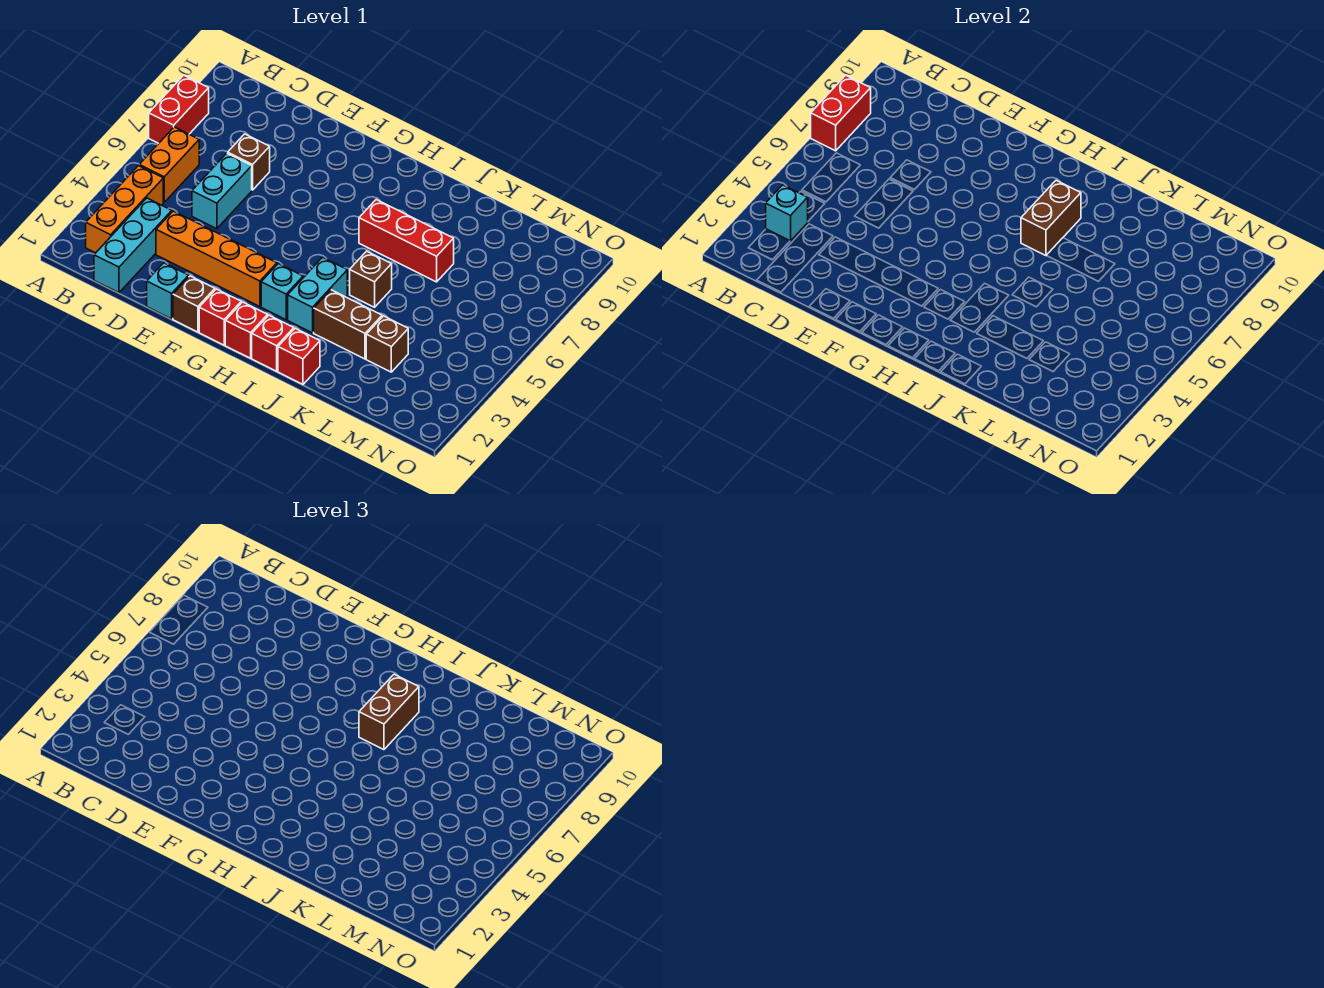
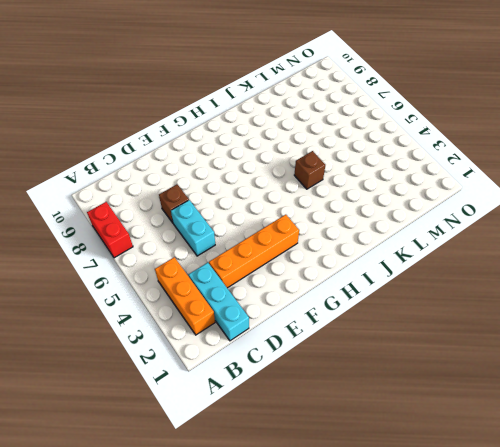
none -> orange brick B5:B6 level 1
none -> cyan brick E1 level 1
none -> brown brick F1 level 1

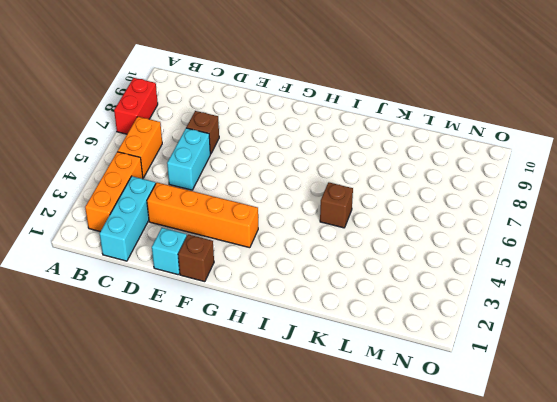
none -> red brick G1 level 1
none -> red brick H1 level 1
none -> cyan brick H3 level 1

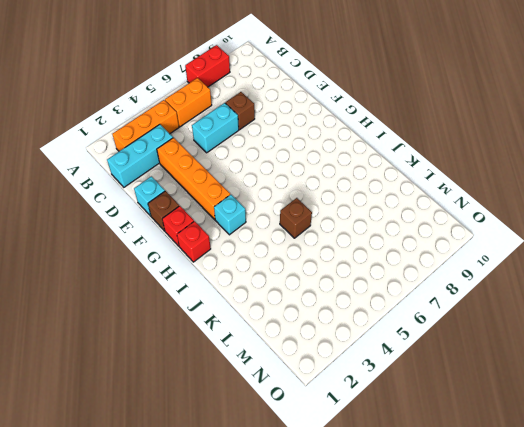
none -> red brick I1 level 1
none -> cyan brick I3:I4 level 1
none -> red brick I7:K7 level 1

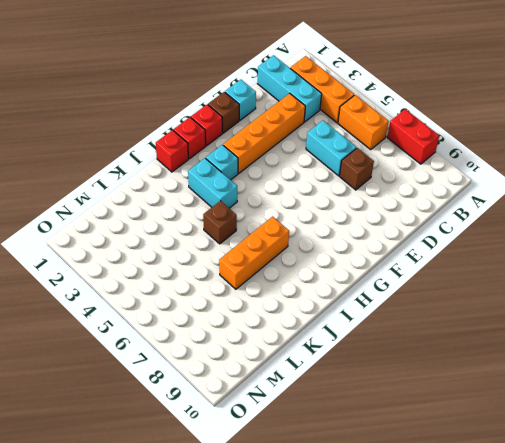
orange brick I7:K7 level 1 -> red brick I7:K7 level 1
none -> red brick J1 level 1
none -> brown brick J3:K3 level 1
none -> brown brick L3 level 1

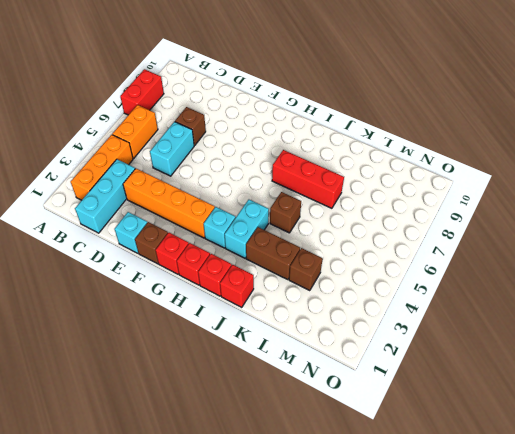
none -> red brick A7:A8 level 2
none -> cyan brick B3 level 2
none -> brown brick I7:I8 level 2

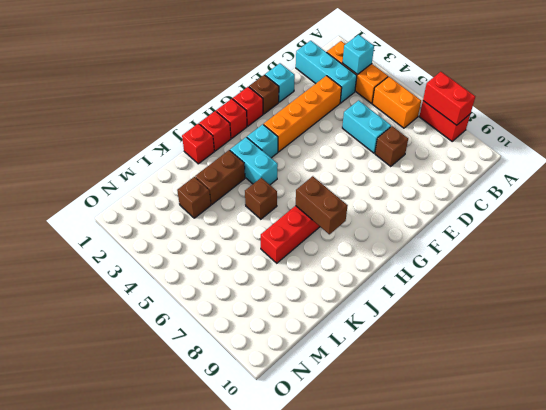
none -> brown brick I7:I8 level 3

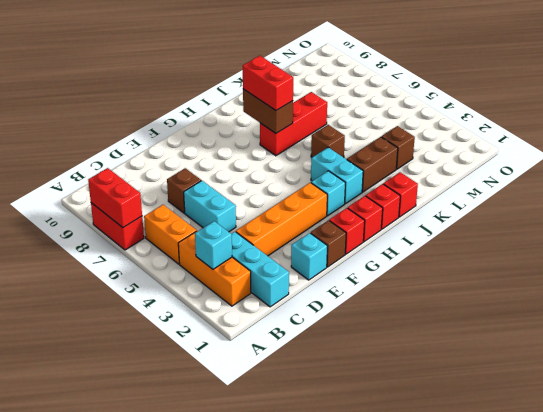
red brick I7:I8 level 3 -> brown brick I7:I8 level 3

